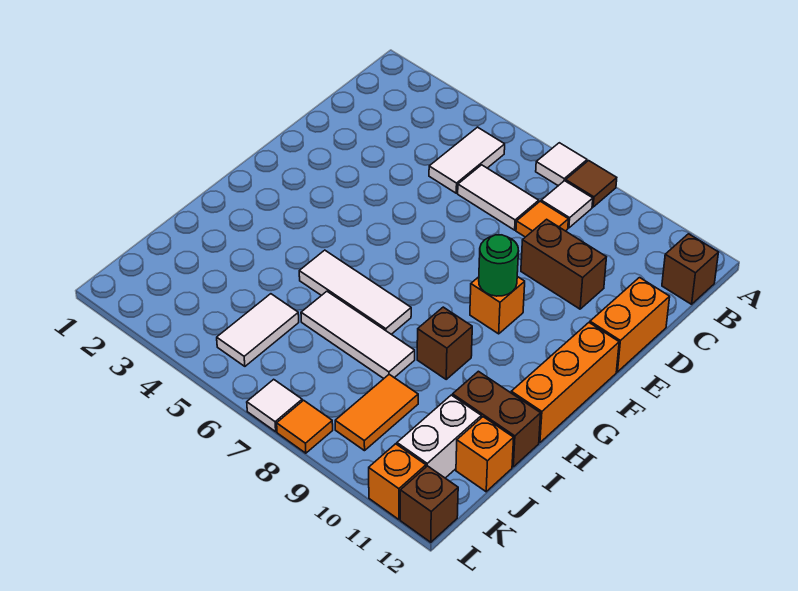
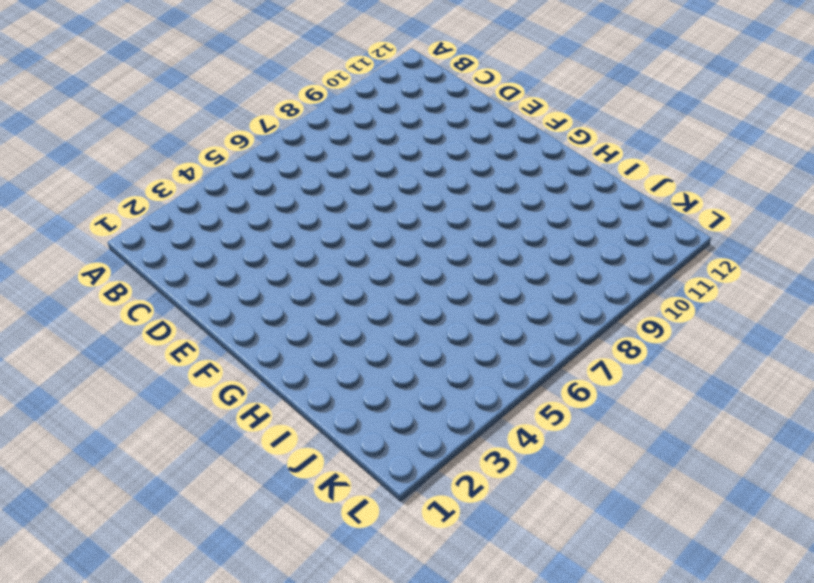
none -> white tile A7 level 1
none -> brown tile A8 level 1
none -> white tile B5:C5 level 1

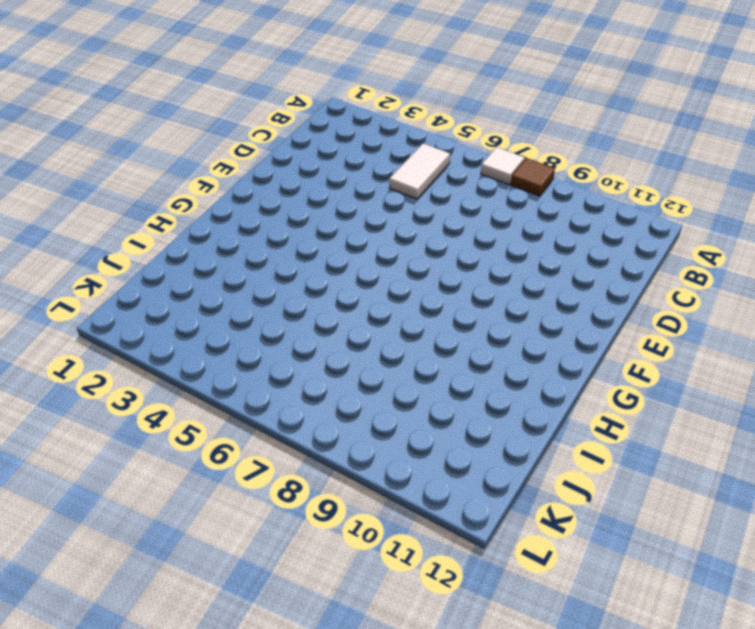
none -> white tile B8 level 1
none -> brown brick B12 level 1
none -> white tile C6:C7 level 1

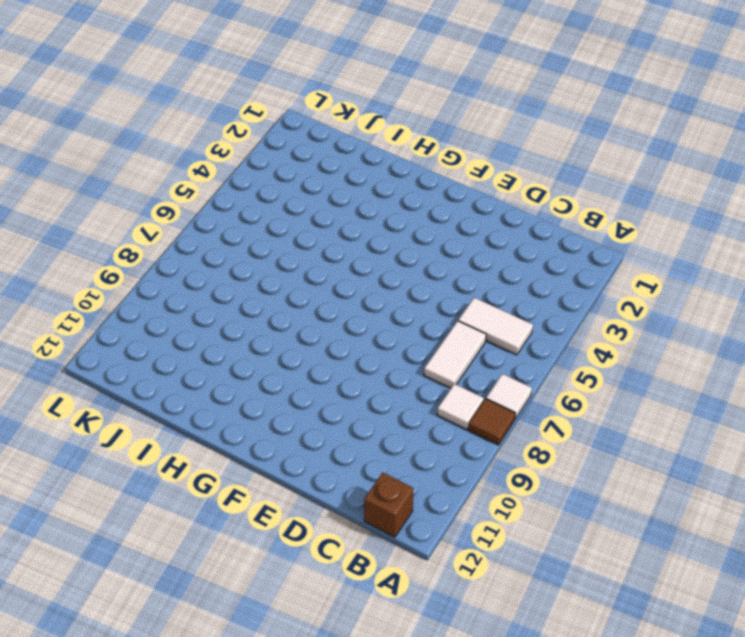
none -> orange tile C8 level 1
none -> brown brick D9:D10 level 1
none -> orange brick D12:E12 level 1

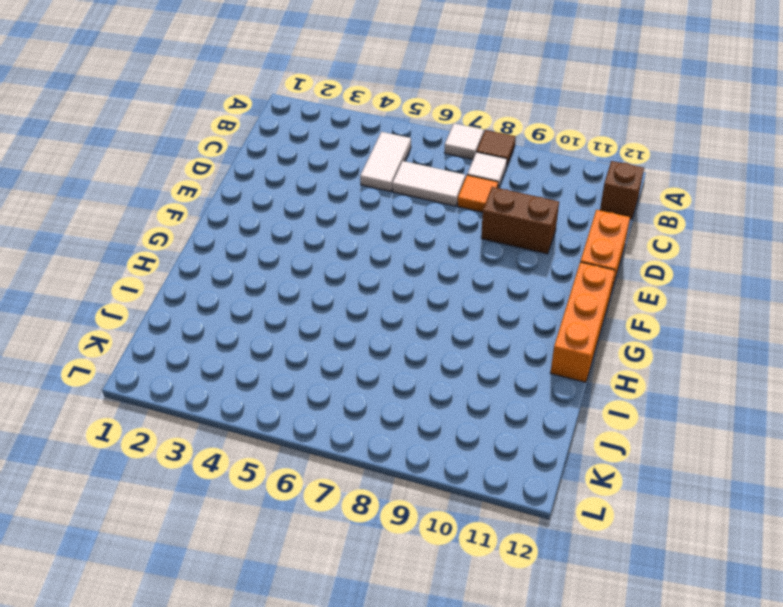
none -> orange brick F9 level 1
none -> white tile H5:H7 level 1
none -> brown brick H9 level 1

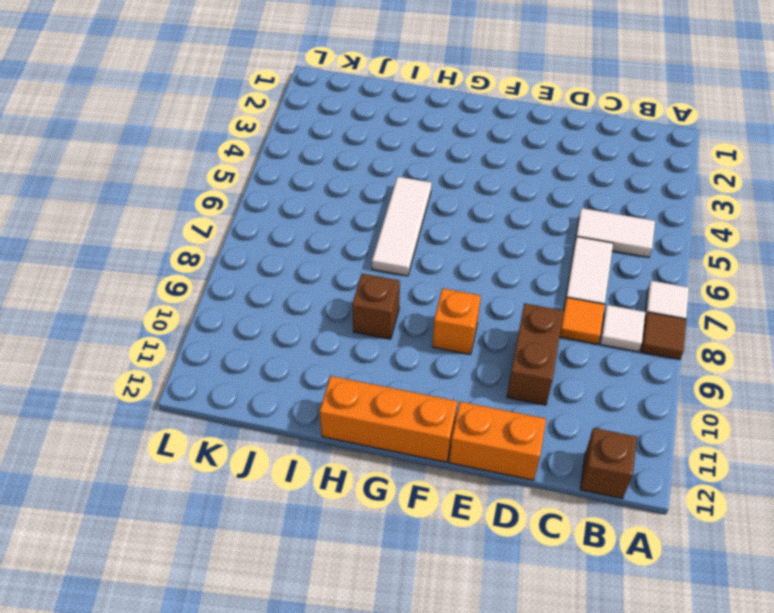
none -> white tile I6:I8 level 1
none -> brown brick I11:I12 level 1
none -> white tile J5:K5 level 1

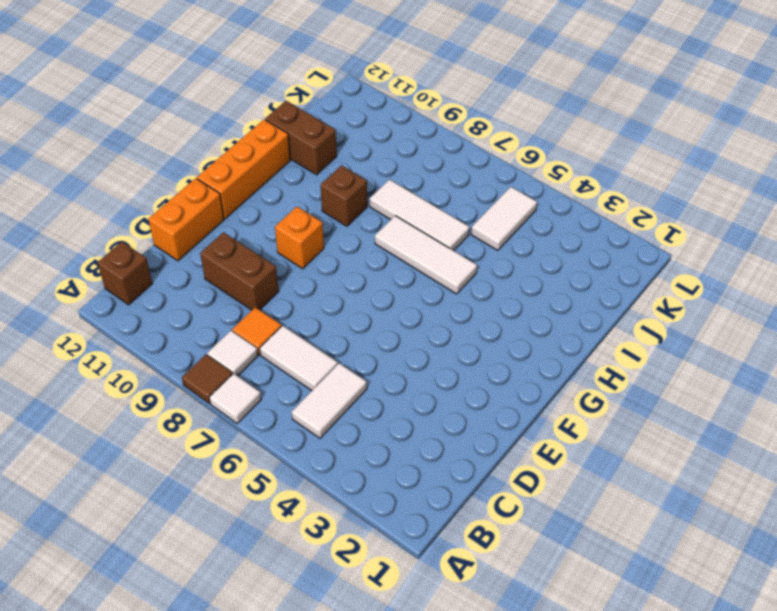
none -> orange tile J9:K9 level 1
none -> white brick J11:K11 level 1
none -> orange brick J12 level 1

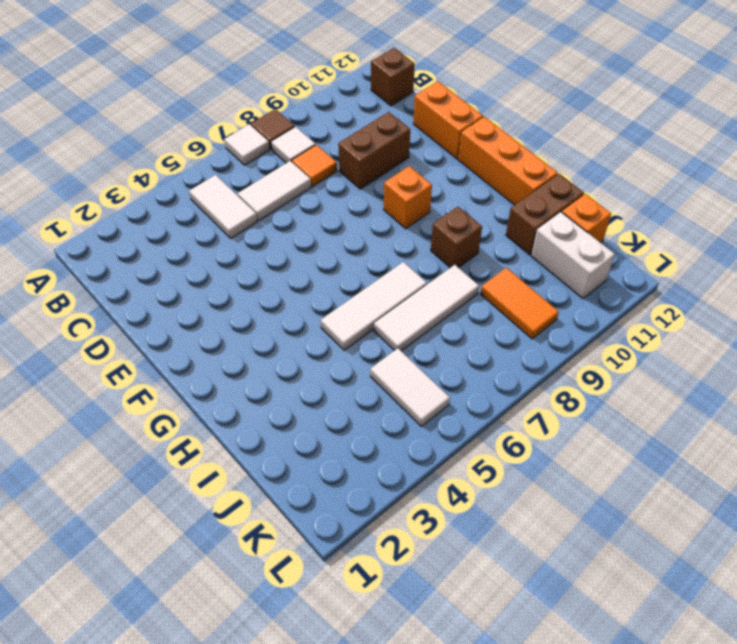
none -> white tile L7 level 1
none -> orange tile L8 level 1
none -> orange brick L11 level 1

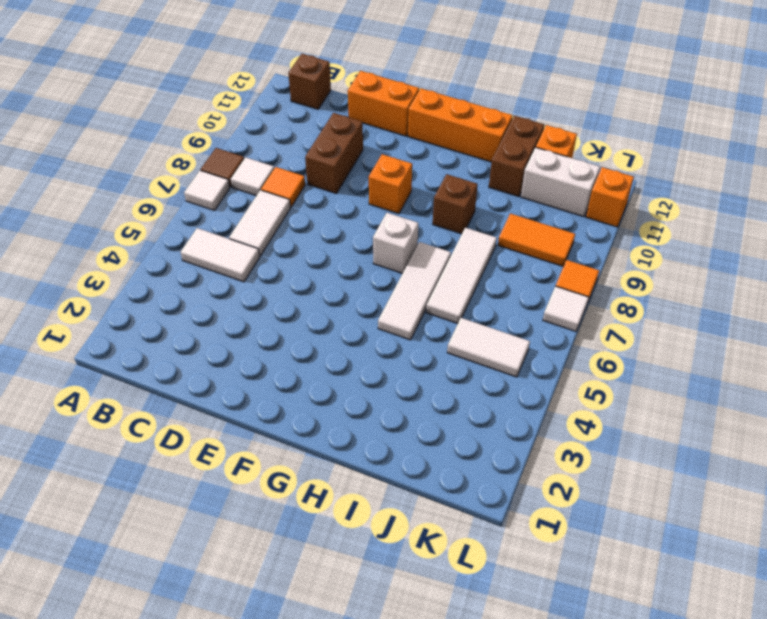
white brick G7 level 1 -> none
none -> brown brick L12 level 1
none -> green round brick F9 level 2

